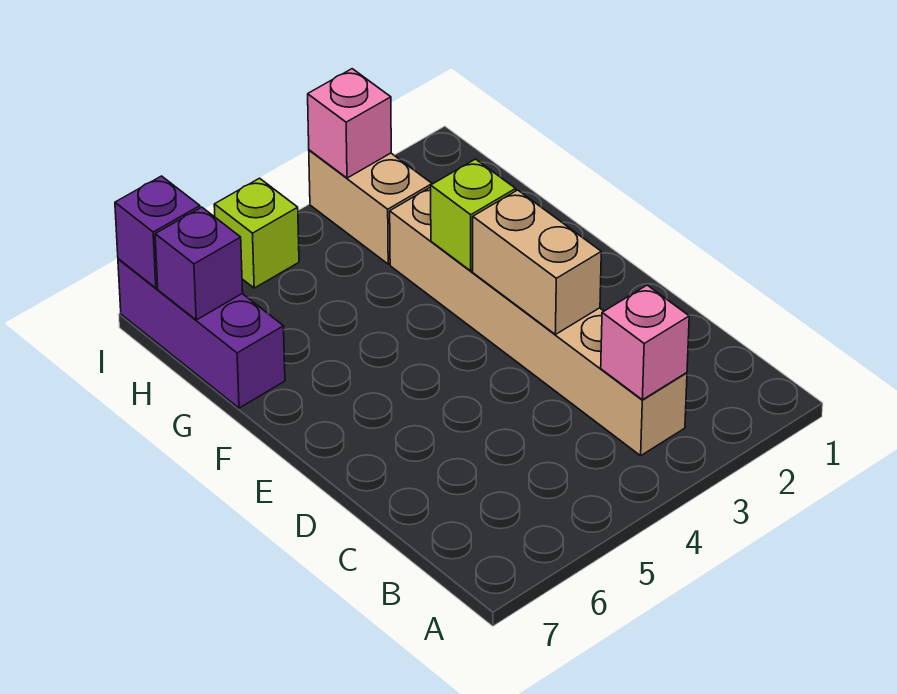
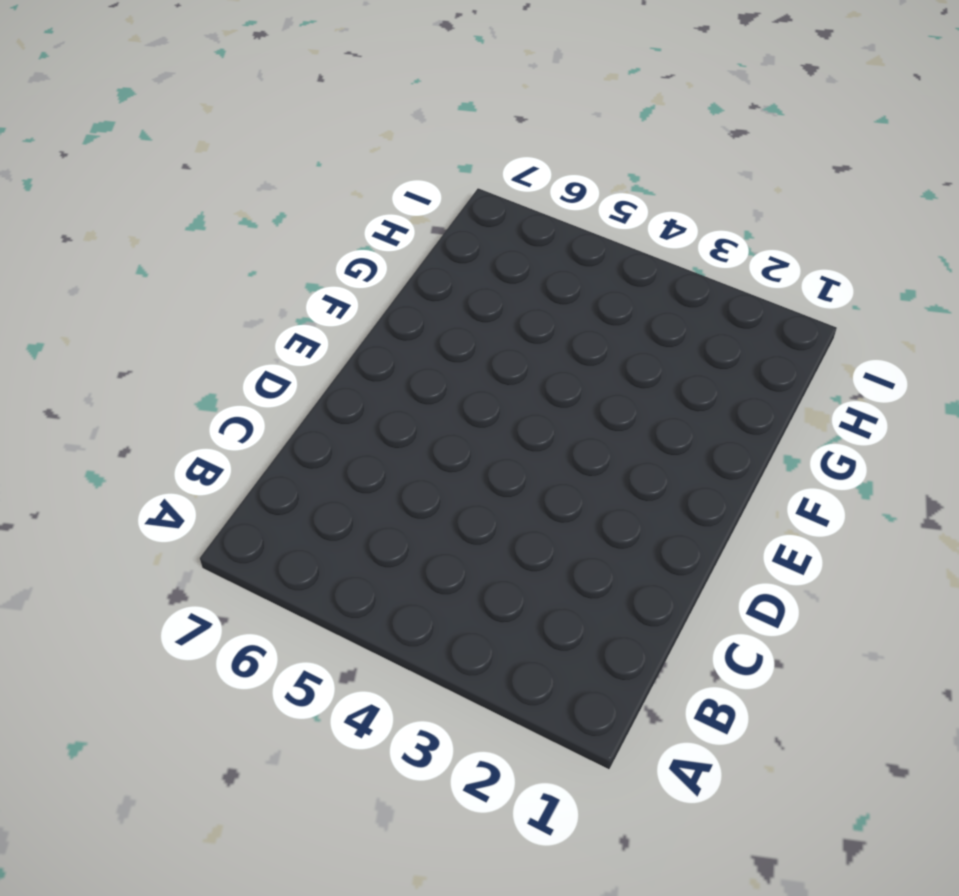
none -> tan brick B3:G3 level 1
none -> purple brick G7:I7 level 1

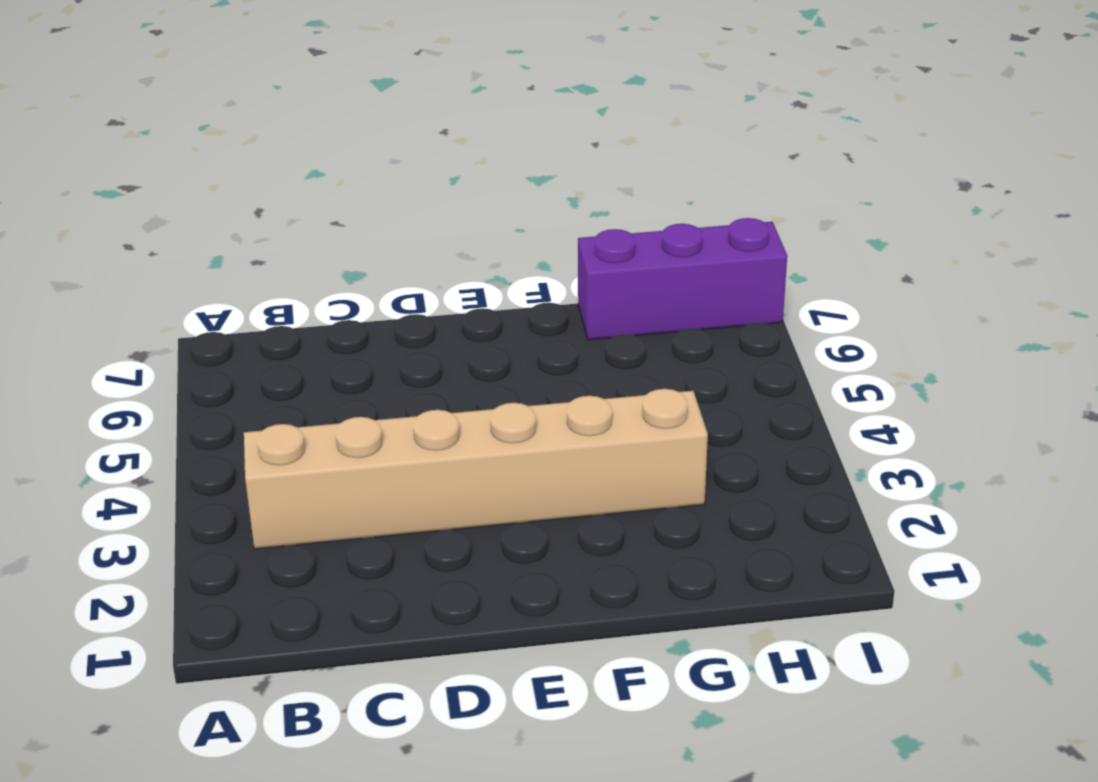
none -> tan brick H3:I3 level 1
none -> lime brick I5 level 1

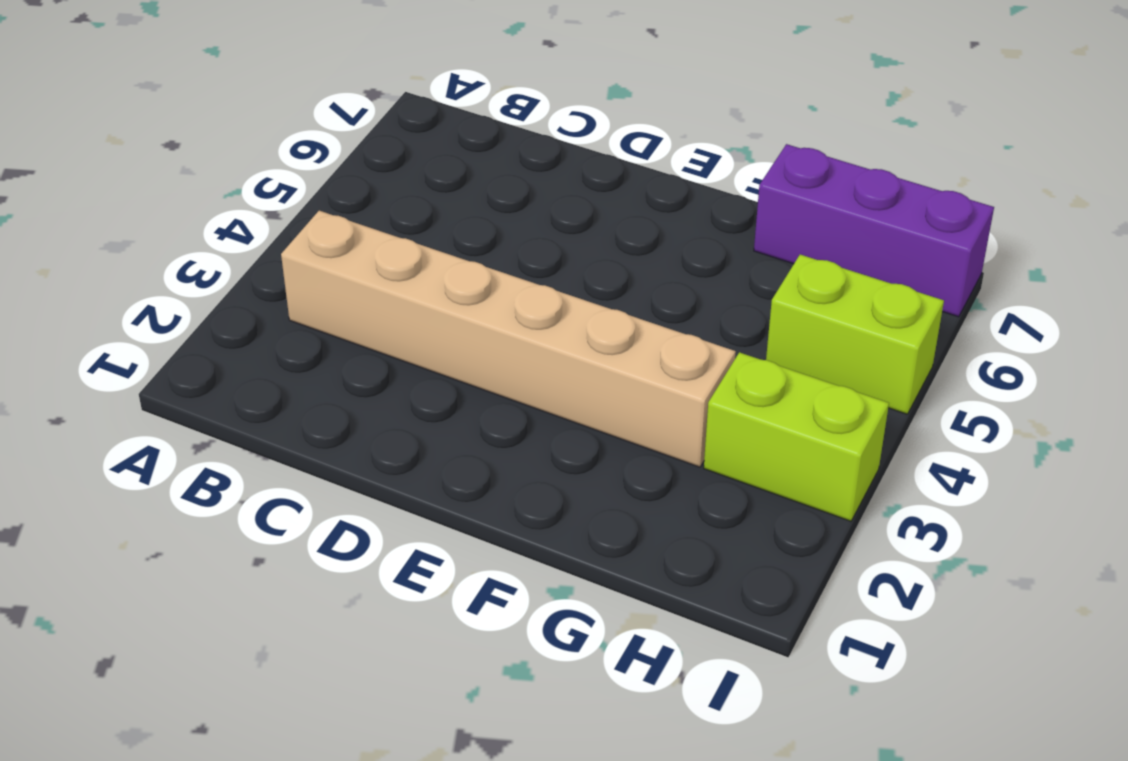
lime brick H3:I3 level 1 -> tan brick H3:I3 level 1
lime brick H5:I5 level 1 -> lime brick I5 level 1
none -> pink brick B3 level 2
none -> tan brick D3:E3 level 2

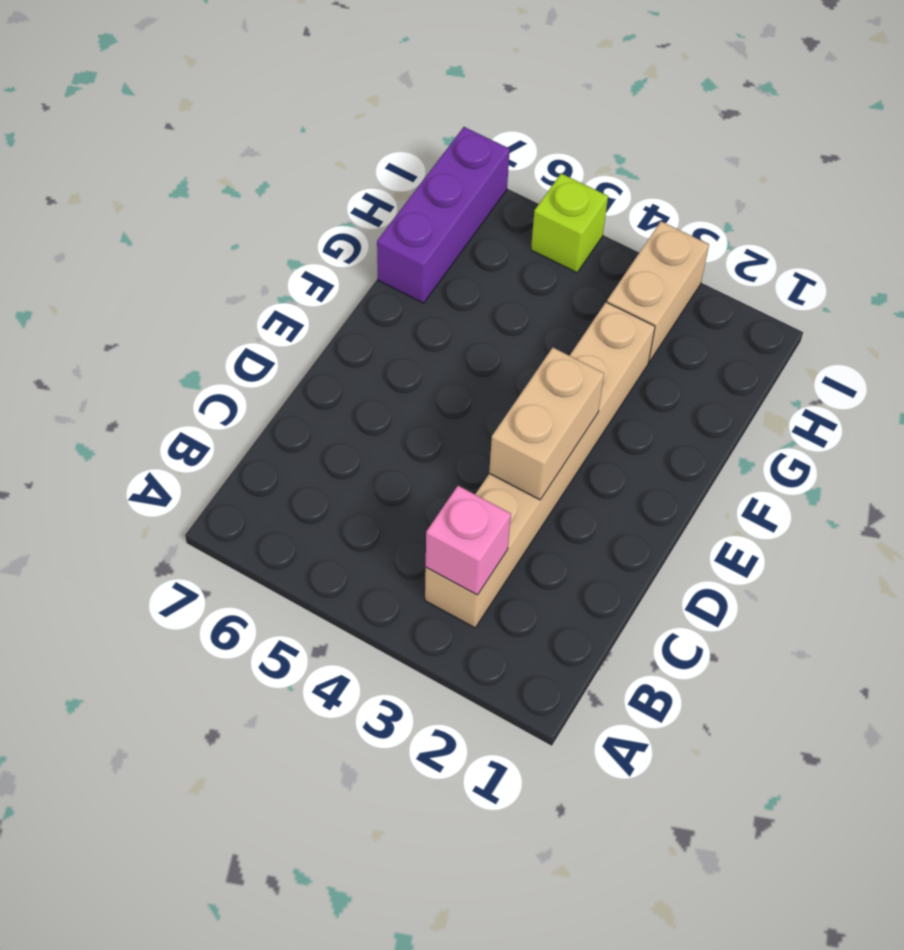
none -> lime brick F3 level 2
none -> purple brick H7 level 2

